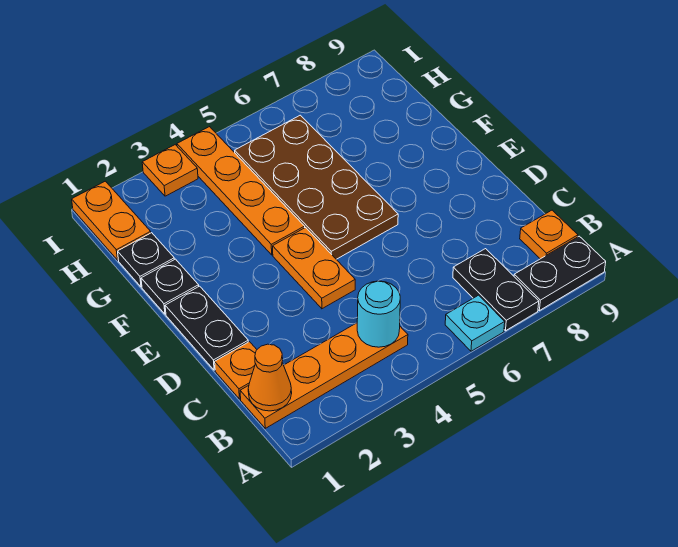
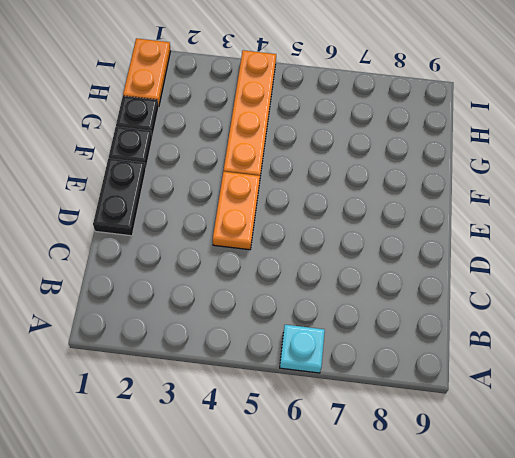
none -> black plate A7:B7 level 1
none -> black plate A8:A9 level 1
none -> orange plate B1:B4 level 1

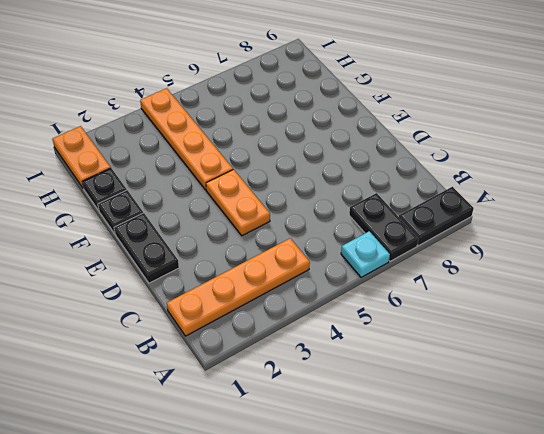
none -> orange plate B9 level 1
none -> orange plate C1 level 1
none -> brown plate E5:H6 level 1

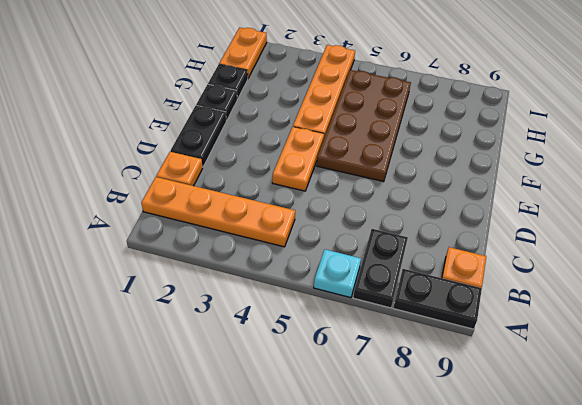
none -> orange plate I3 level 1
none -> orange cone B1 level 2
none -> cyan round brick B4 level 2

